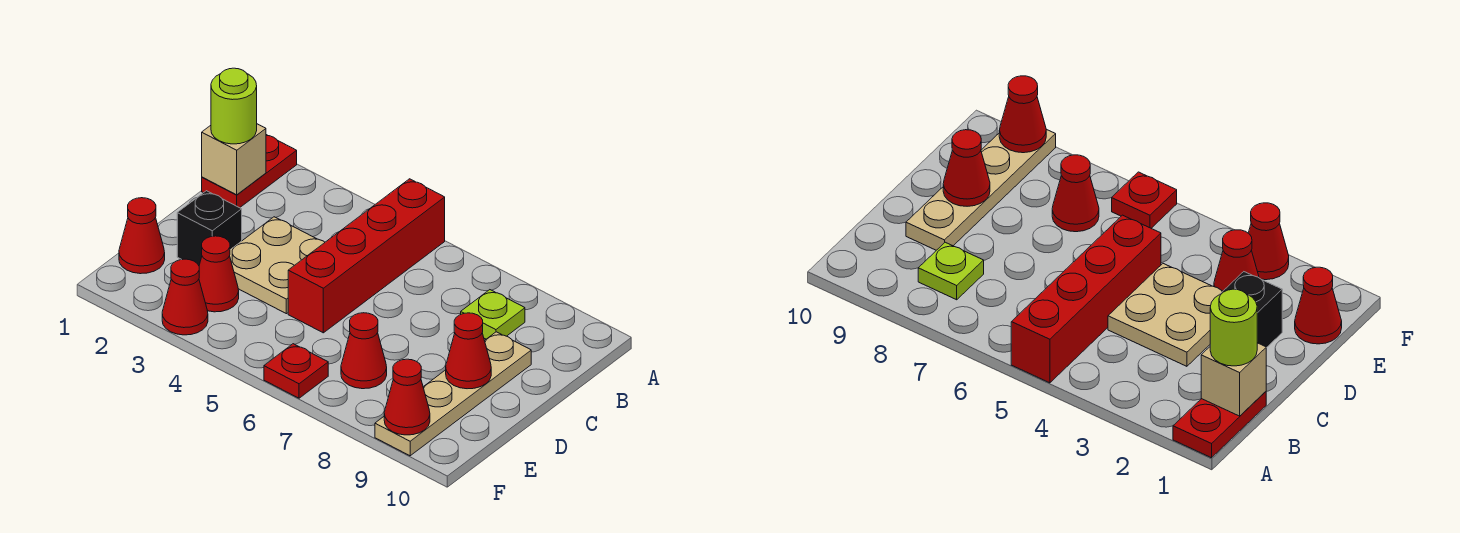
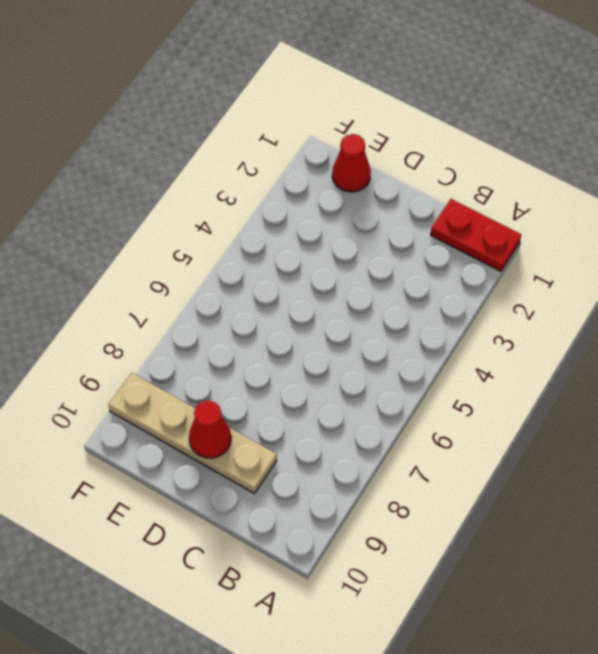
none -> red brick A5:D5 level 1
none -> lime plate B8 level 1
none -> tan plate C3:D4 level 1

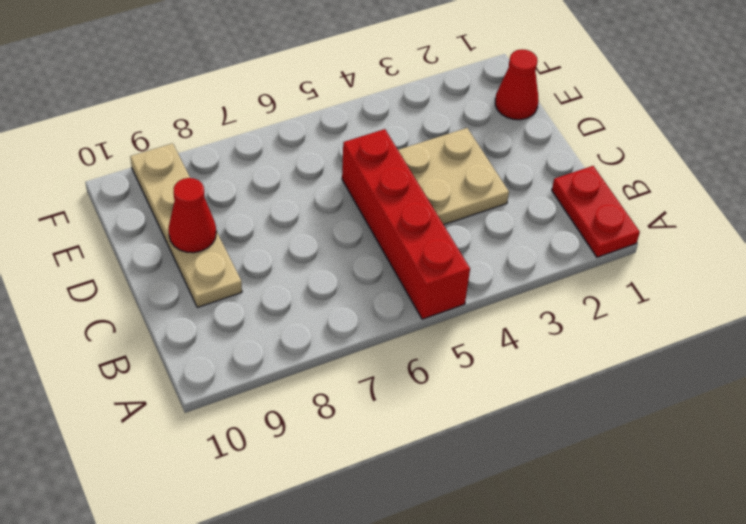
none -> lime plate B8 level 1
none -> black brick D2 level 1
none -> red cone E3 level 1

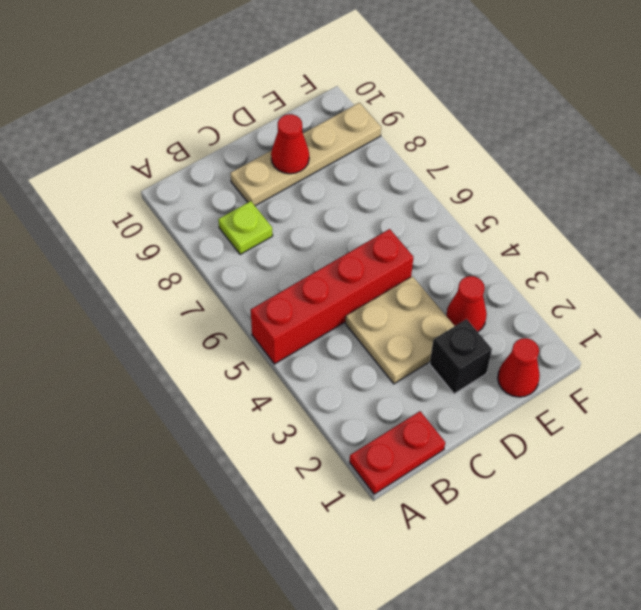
none -> red cone E7 level 1
none -> red cone F3 level 1
none -> red plate F6 level 1

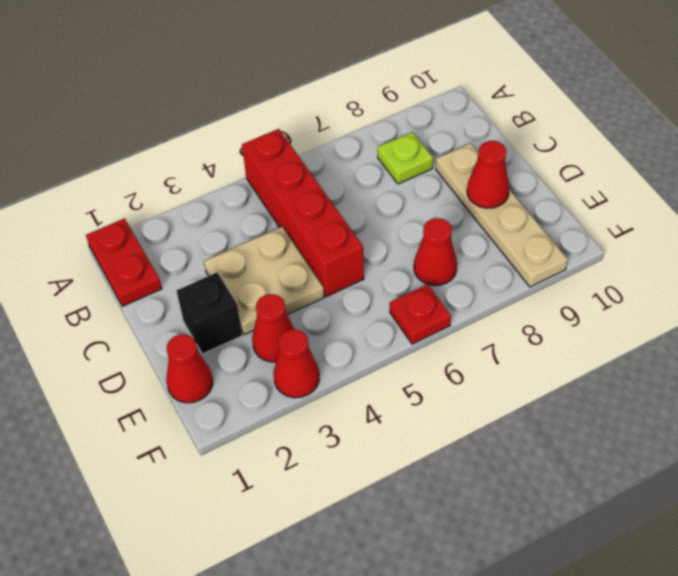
none -> tan brick B1 level 2
none -> red cone F9 level 2
none -> lime round brick B1 level 3

